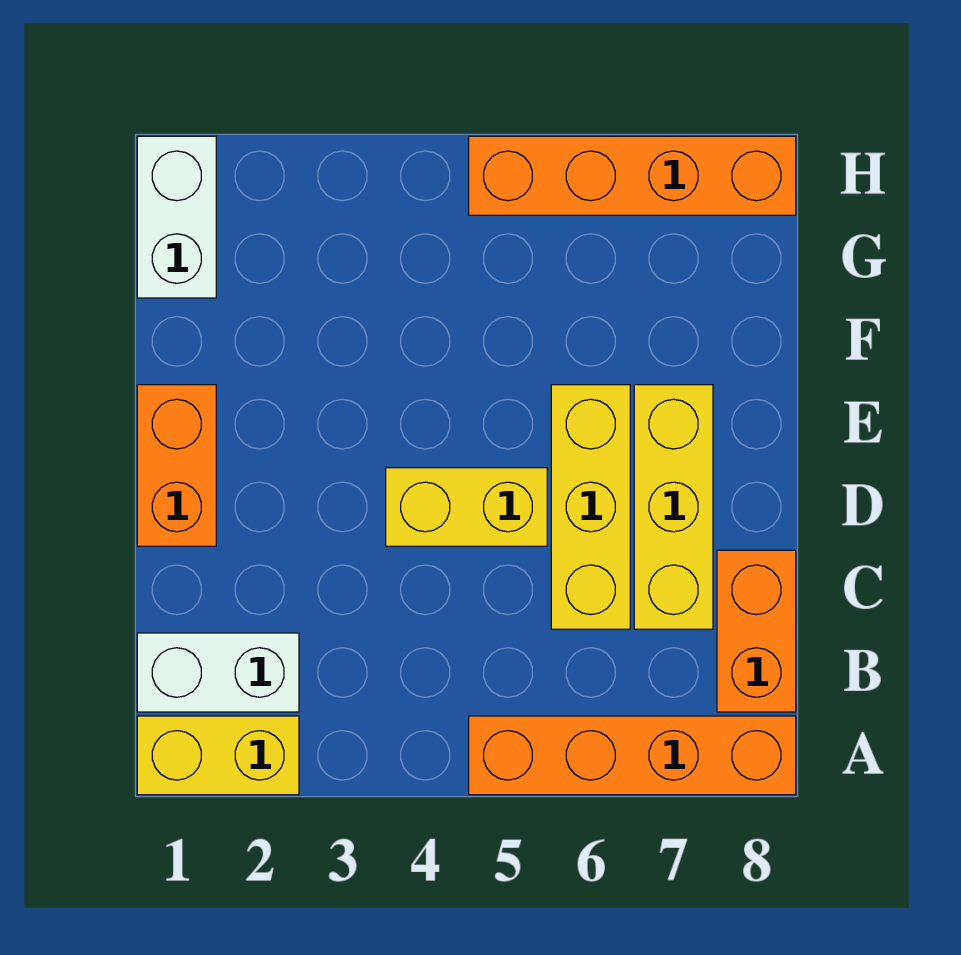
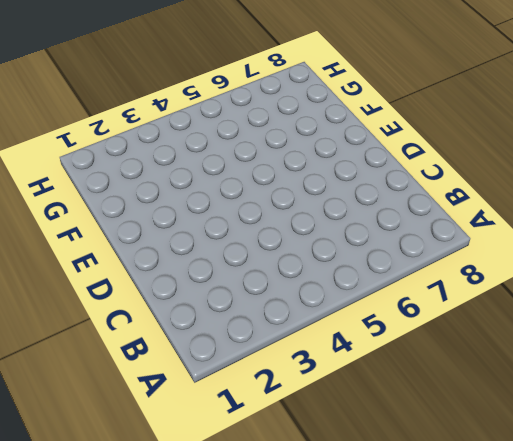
none -> yellow brick A1:A2 level 1
none -> orange brick A5:A8 level 1

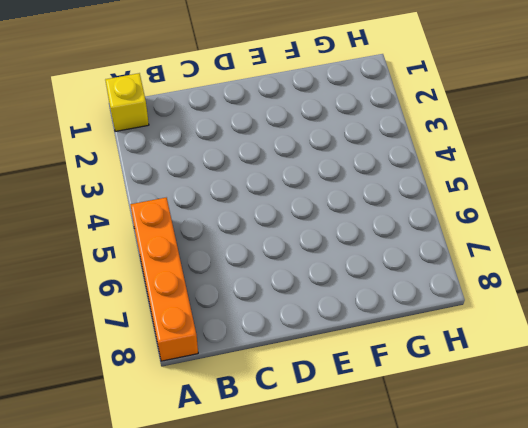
yellow brick A1 level 1 -> yellow brick A1:A2 level 1
none -> white brick B1:B2 level 1
none -> orange brick B8:C8 level 1

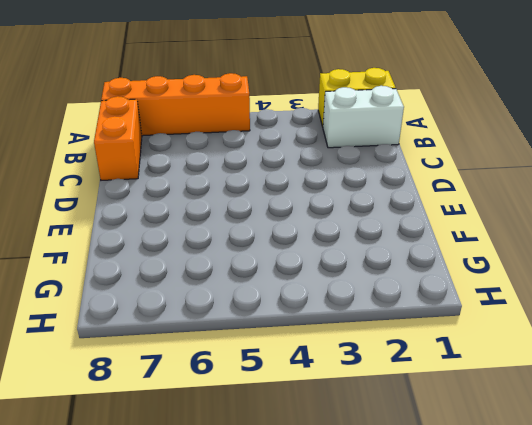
none -> yellow brick C6:E6 level 1
none -> yellow brick C7:E7 level 1

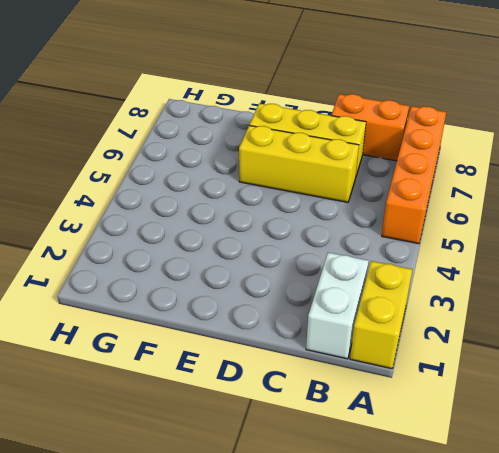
none -> orange brick D1:E1 level 1
none -> yellow brick D4:D5 level 1

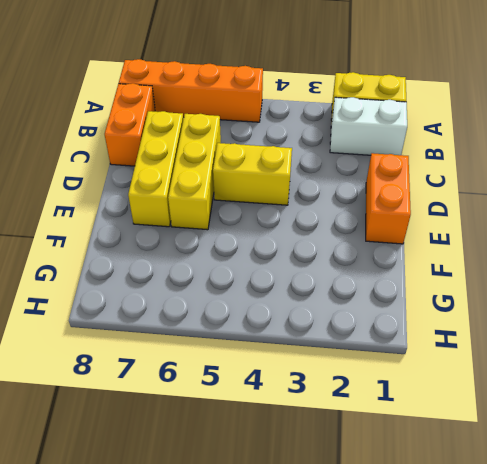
none -> white brick G1:H1 level 1
none -> orange brick H5:H8 level 1

